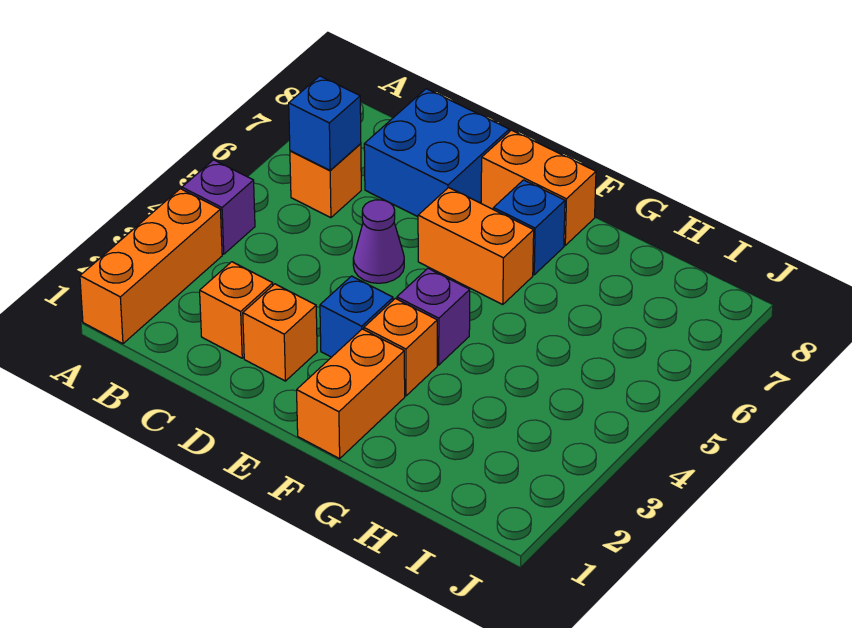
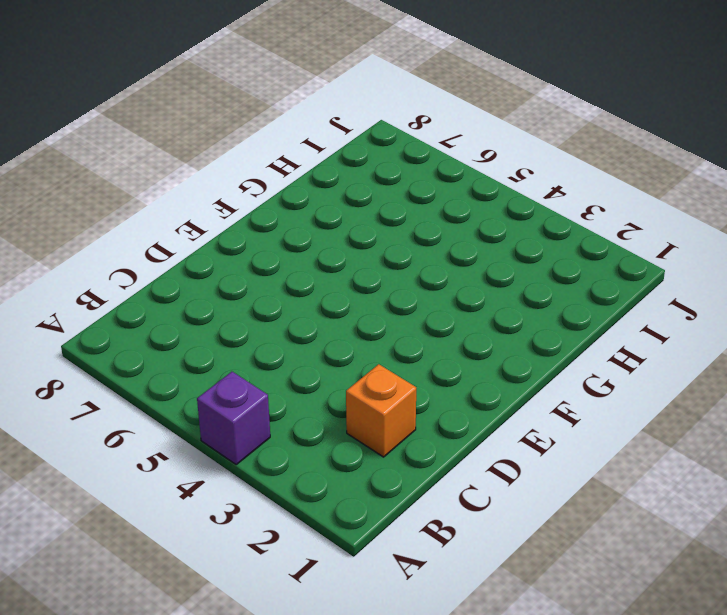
none -> orange brick A1:A3 level 1
none -> orange brick B6 level 1
none -> blue brick C7:D8 level 1

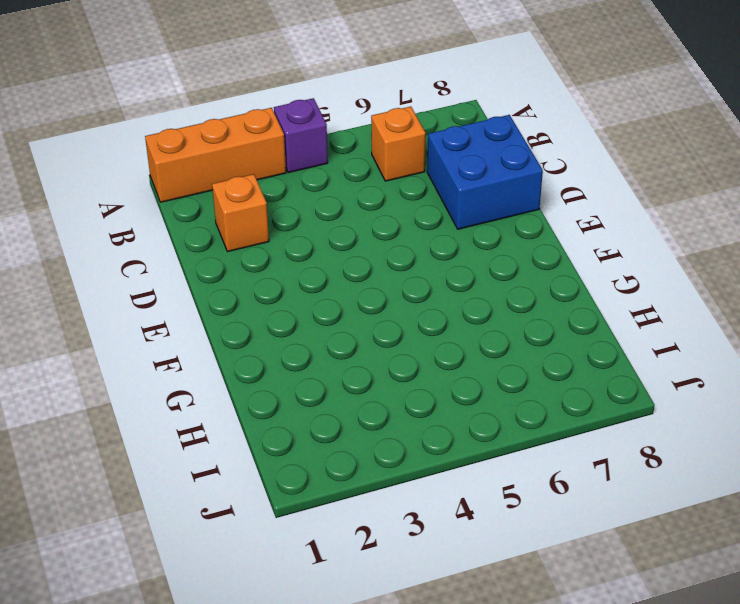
none -> orange brick D2 level 1
none -> purple cone D5 level 1
none -> blue brick E3 level 1

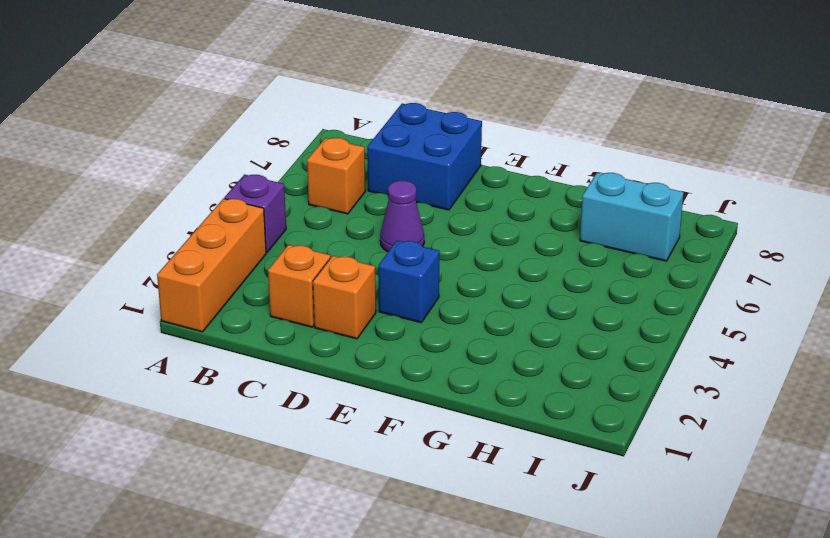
cyan brick H7:I7 level 1 -> none
none -> orange brick E6:F6 level 1
none -> orange brick E8:F8 level 1
none -> orange brick F1:F2 level 1

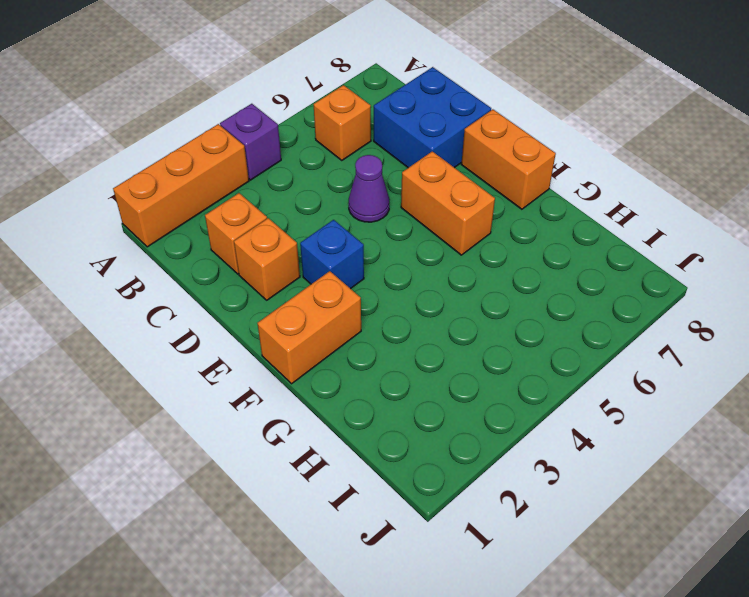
none -> orange brick F3 level 1
none -> purple brick F4 level 1
none -> blue brick F7 level 1

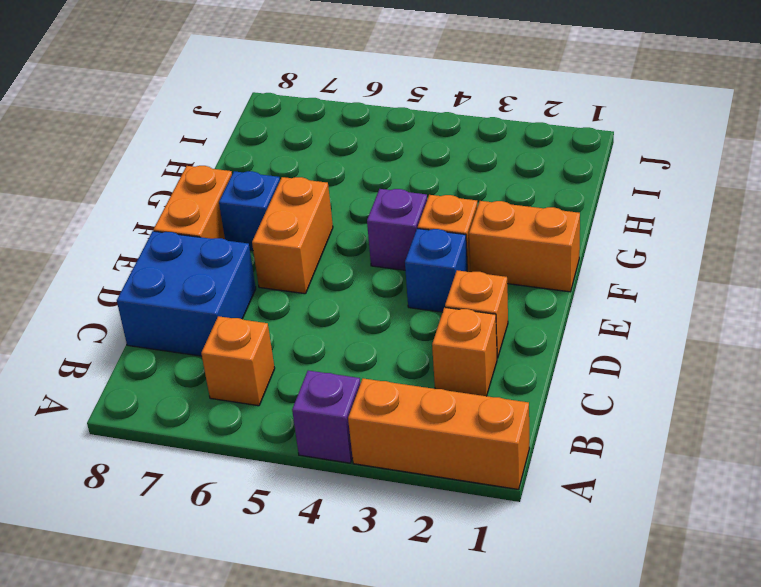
none -> purple cone D5 level 1
none -> blue brick B6 level 2

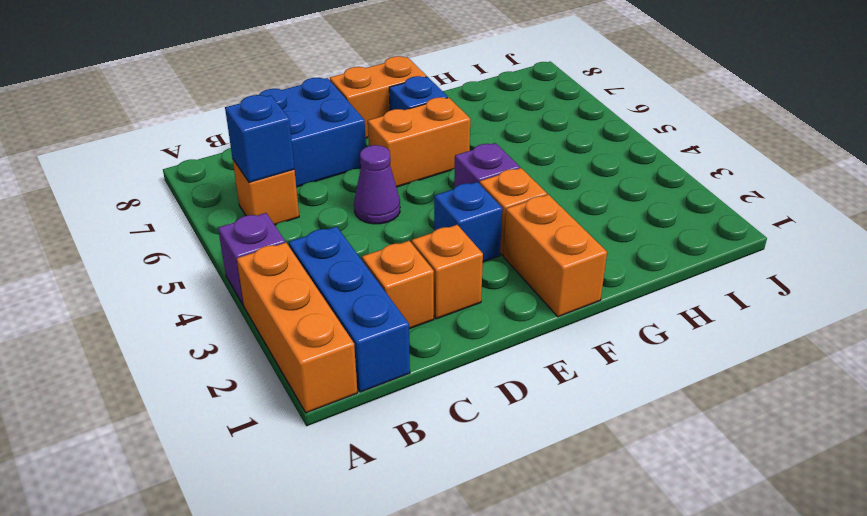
blue brick B1:B3 level 1 -> none

